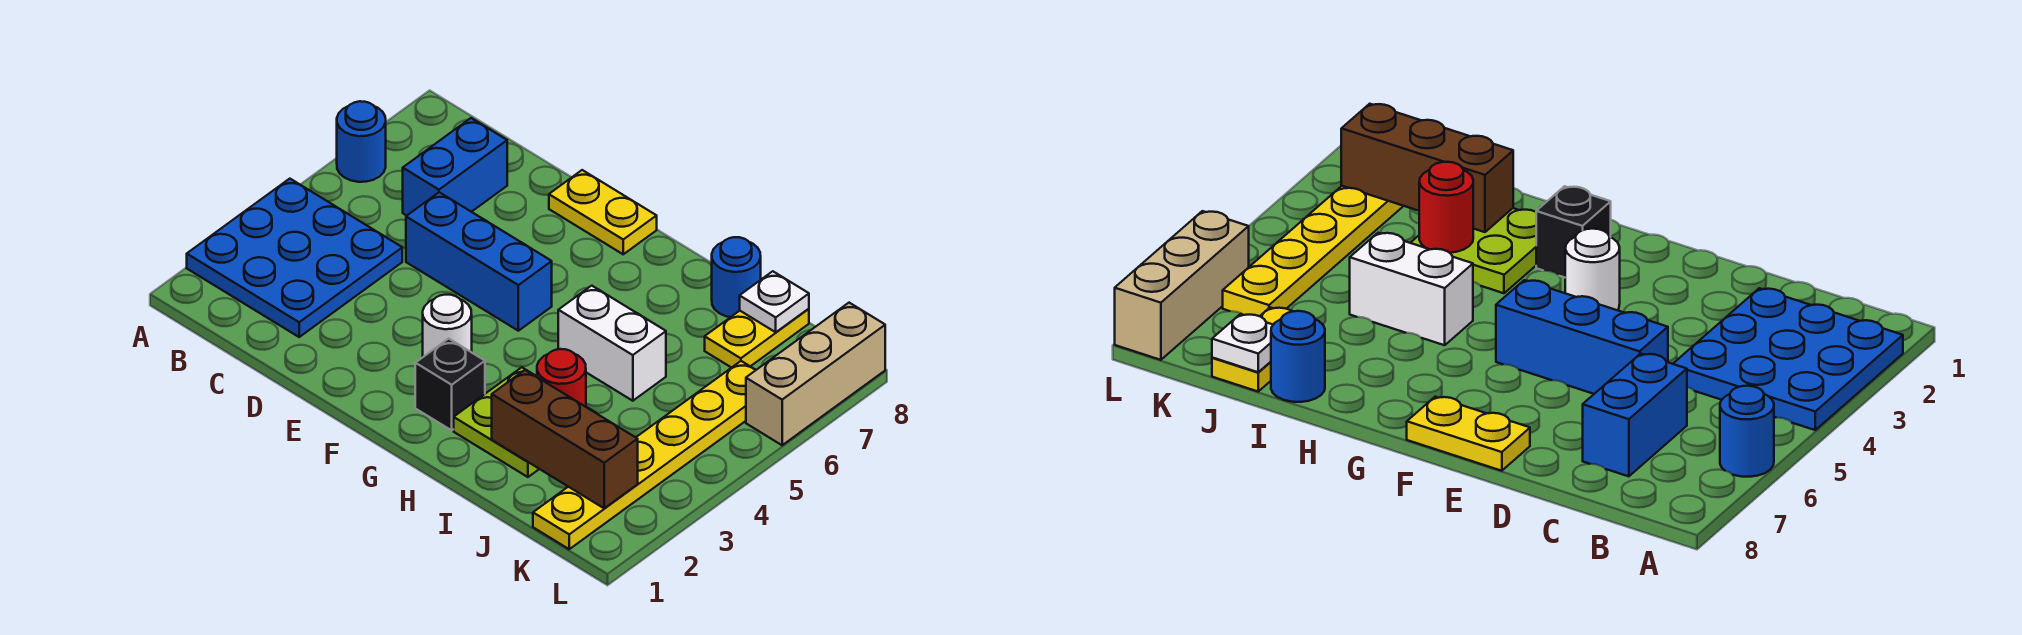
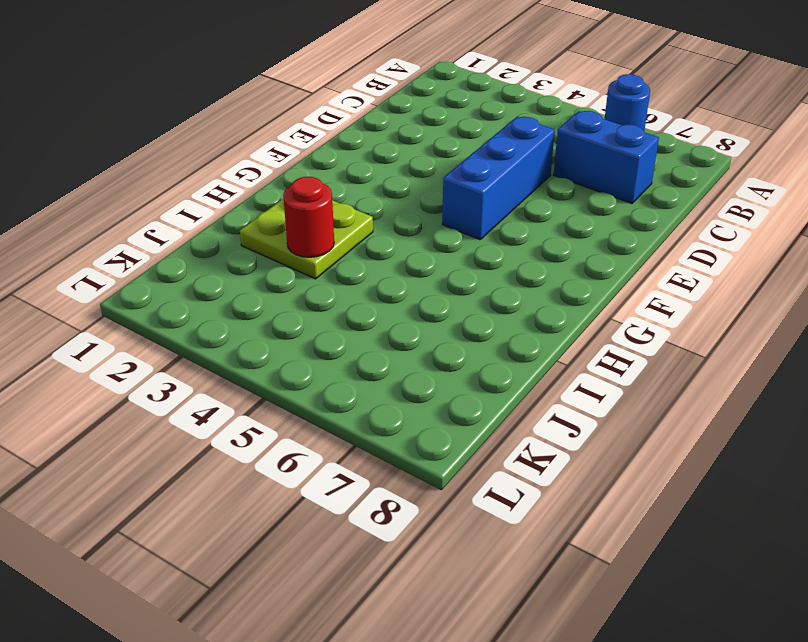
none -> blue plate A2:C4 level 1
none -> yellow plate E8:F8 level 1
none -> white round brick F3 level 1

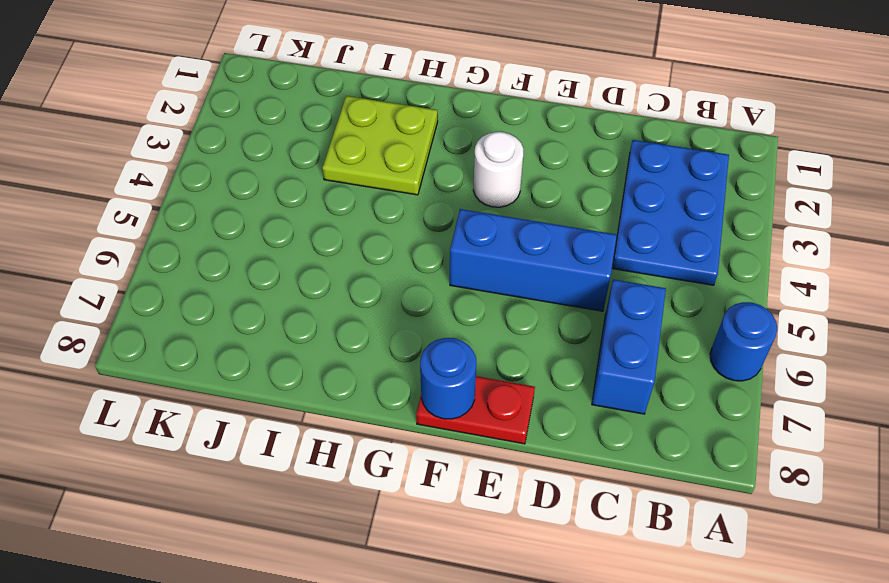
blue plate B2:C4 level 1 -> blue plate A2:C4 level 1
red plate E8:F8 level 1 -> yellow plate E8:F8 level 1
blue round brick F8 level 2 -> blue round brick I8 level 1
none -> black brick G2 level 1
none -> white brick H5:I5 level 1
none -> yellow plate J7:J8 level 1

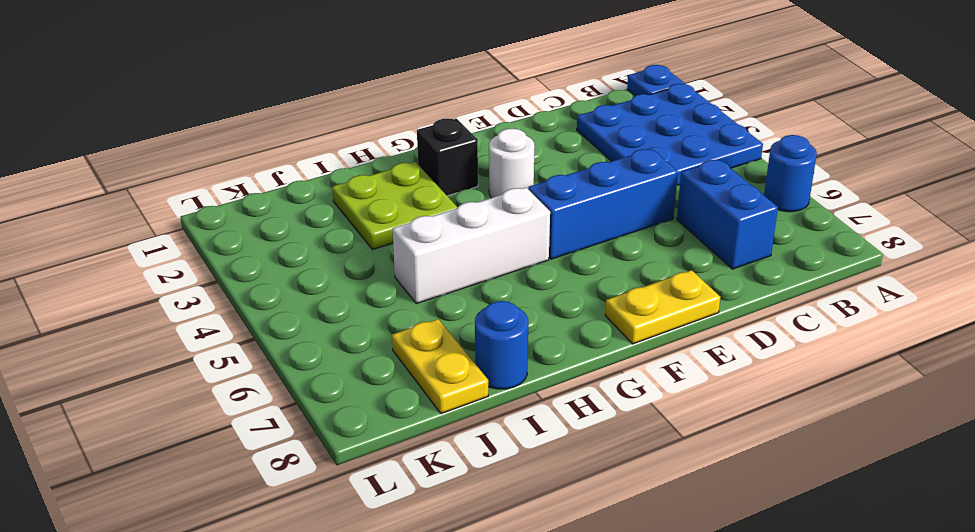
blue plate A1 level 1 -> none
white brick G5:I5 level 1 -> white brick H5:I5 level 1
none -> yellow plate K1:K6 level 1
none -> tan brick L6:L8 level 1
none -> brown brick I2:K2 level 2

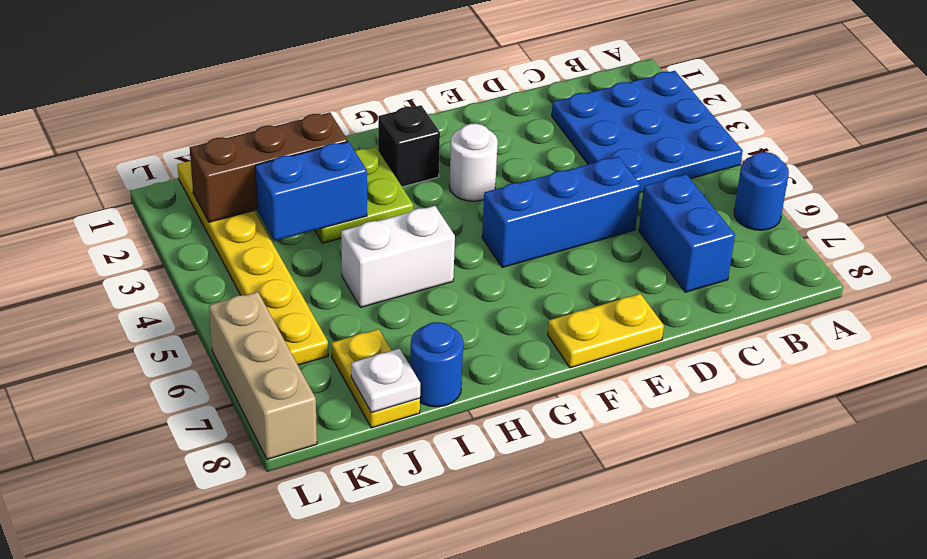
blue brick I3:J3 level 2 -> red round brick I3 level 2

